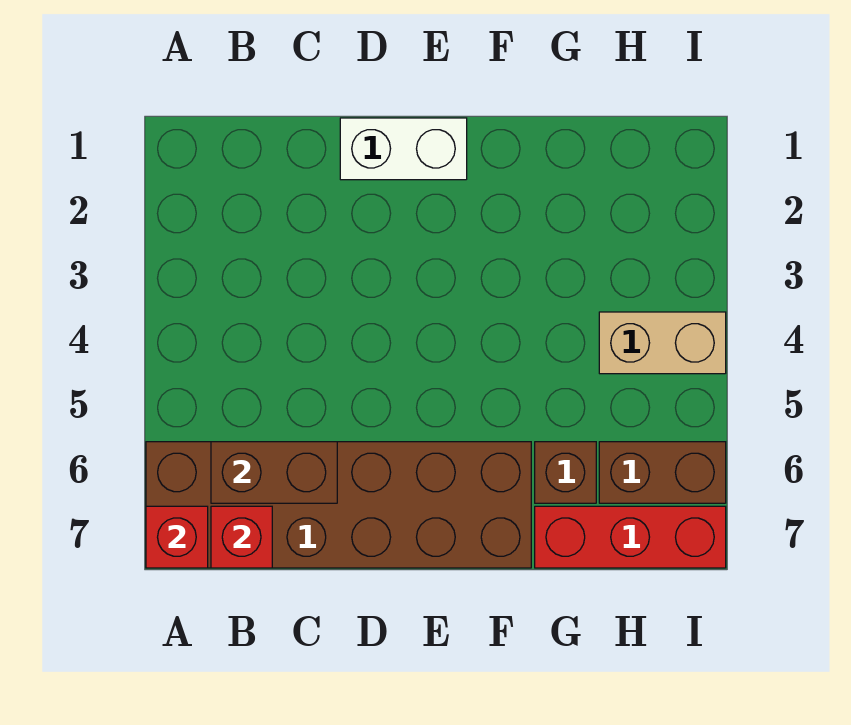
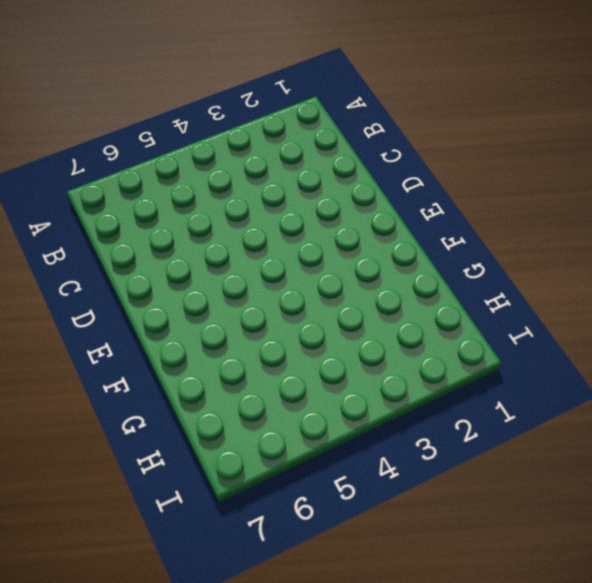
none -> brown brick A6:F7 level 1
none -> white brick D1:E1 level 1

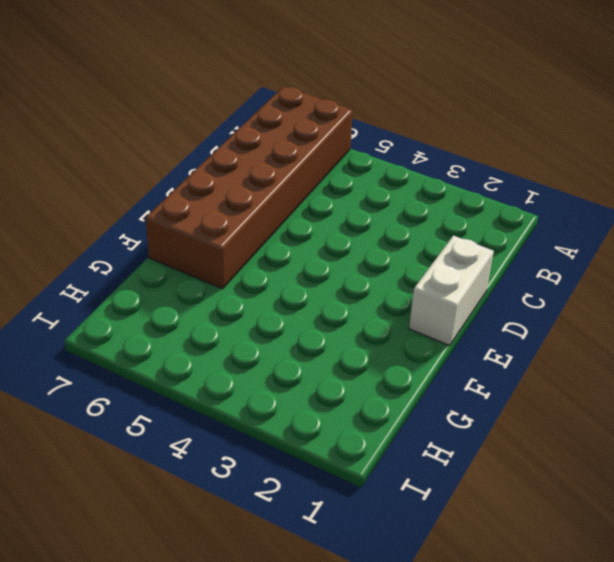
none -> brown brick G6 level 1
none -> red brick G7:I7 level 1

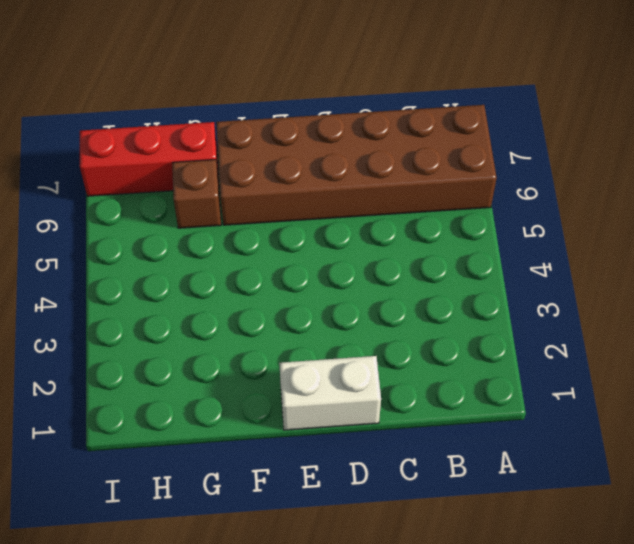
none -> tan brick H4:I4 level 1
none -> brown brick H6:I6 level 1

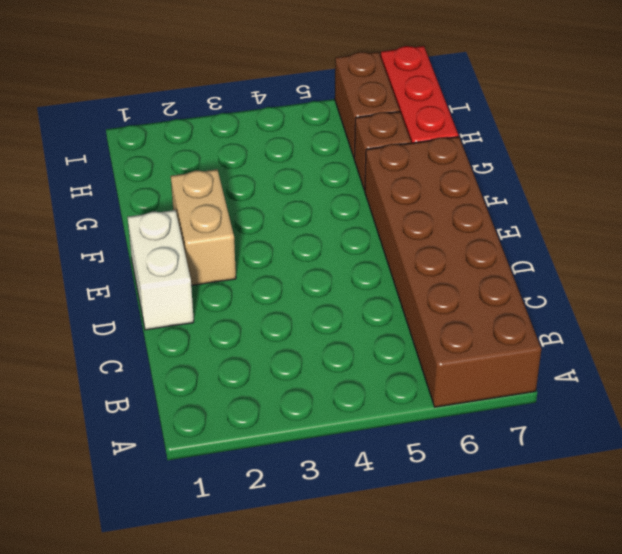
tan brick E2:F2 level 1 -> tan brick H4:I4 level 1
none -> red brick A7 level 2
none -> brown brick B6:C6 level 2

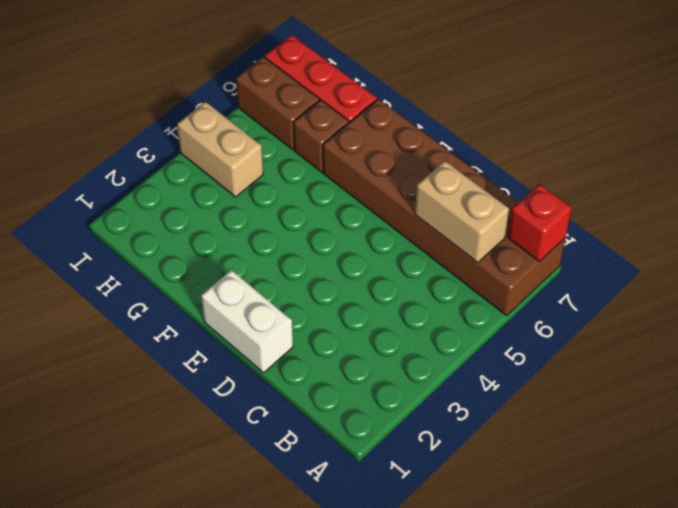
tan brick B6:C6 level 2 -> brown brick B6:C6 level 2
none -> red brick B7 level 2

